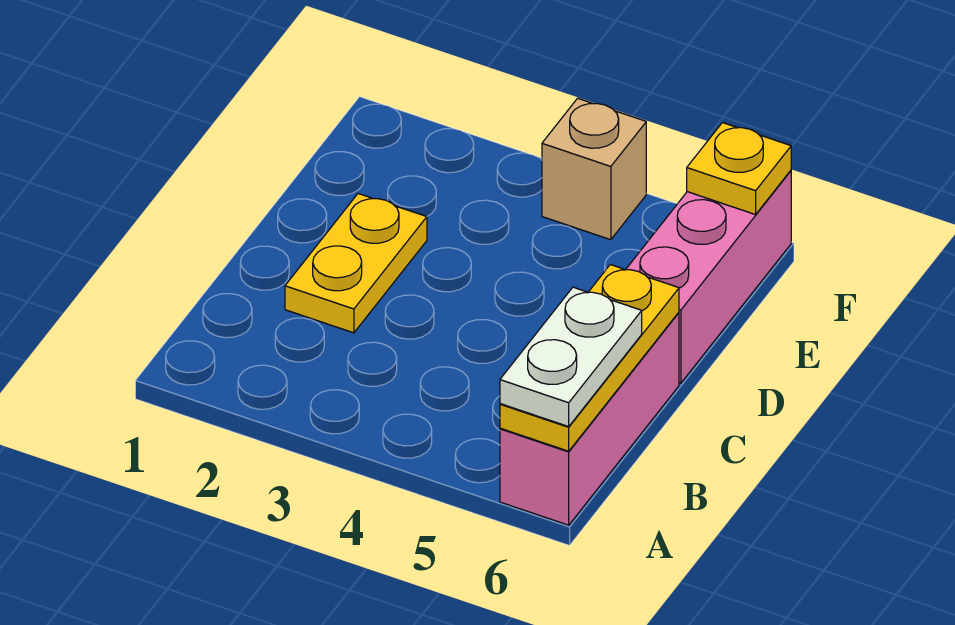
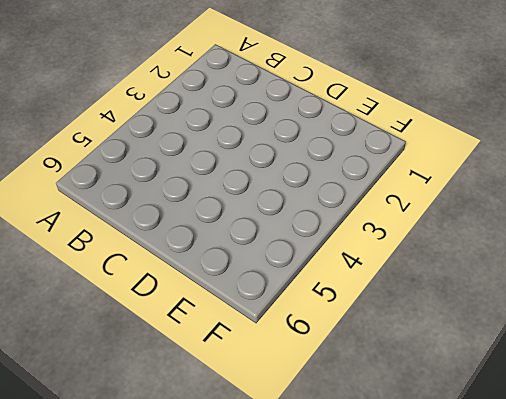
none -> pink brick A6:C6 level 1
none -> yellow plate C2:D2 level 1

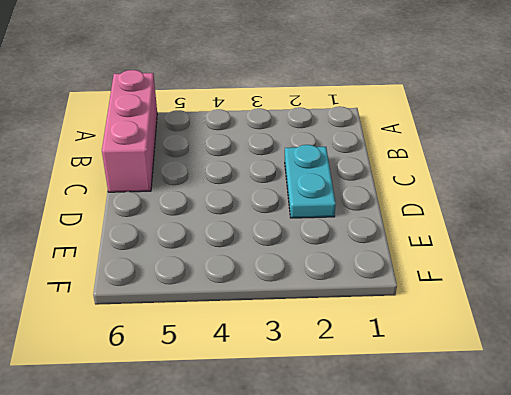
cyan plate C2:D2 level 1 -> yellow plate C2:D2 level 1
none -> pink brick D6:F6 level 1
none -> tan brick F4 level 1

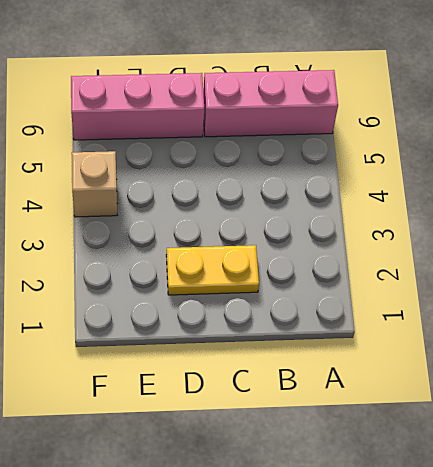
none -> yellow plate A6:C6 level 2
none -> yellow plate F6 level 2

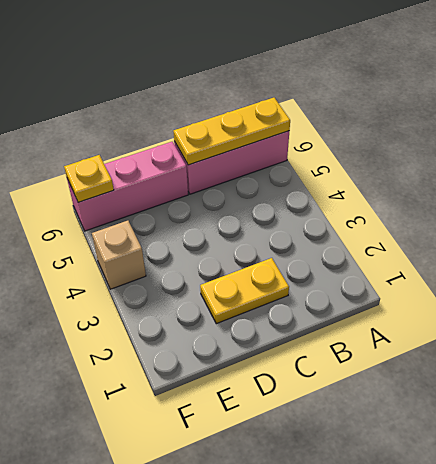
none -> white plate A6:B6 level 3

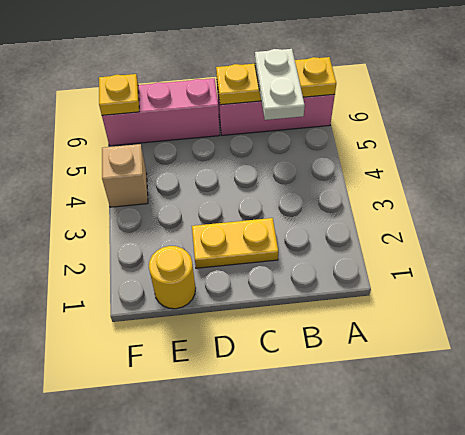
white plate B5:B6 level 3 -> white plate A6:B6 level 3
yellow round brick E1 level 1 -> none

